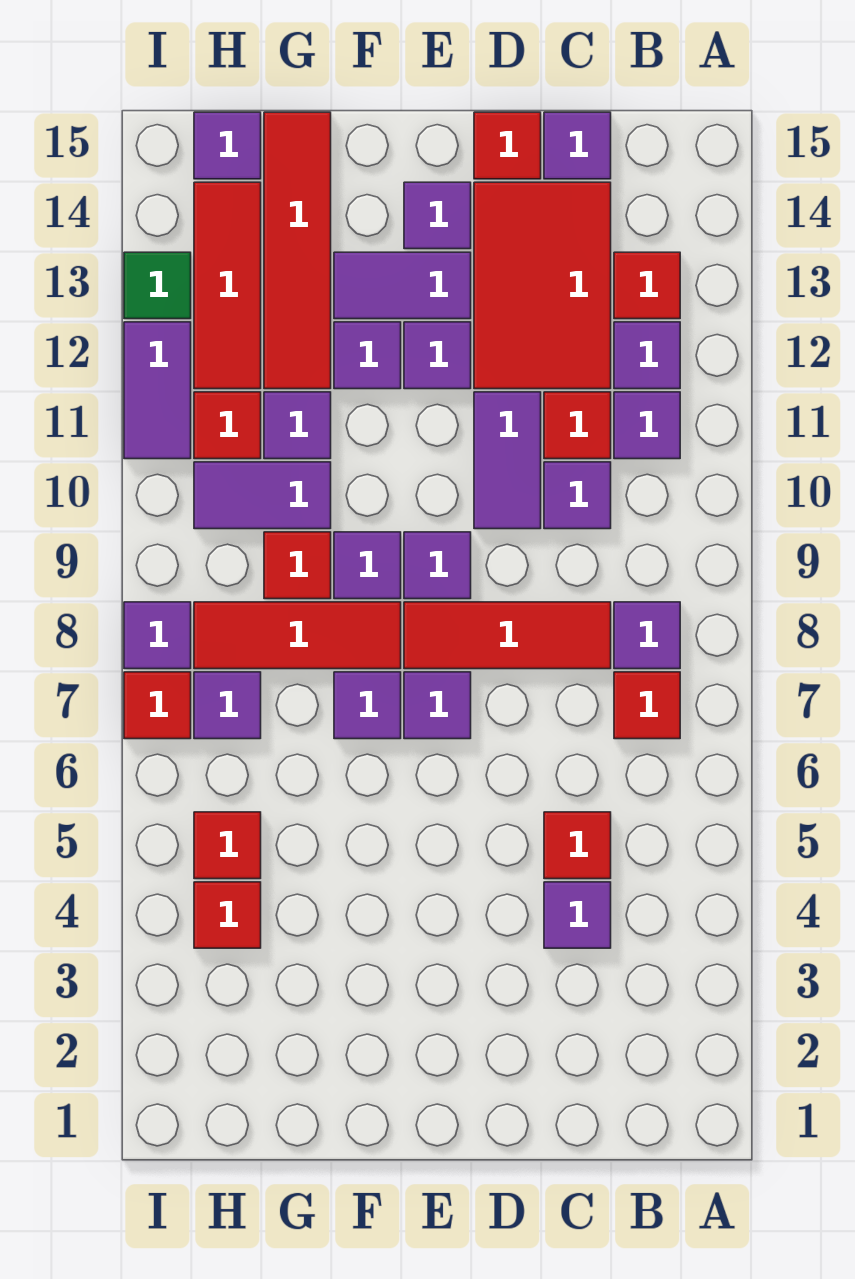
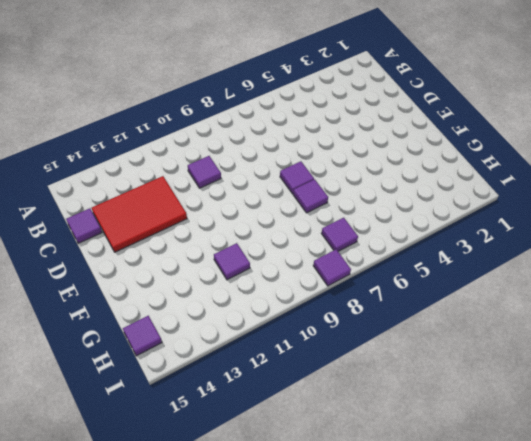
none -> red tile B7 level 1
none -> purple tile B8 level 1
none -> purple tile B11 level 1
none -> purple tile B12 level 1

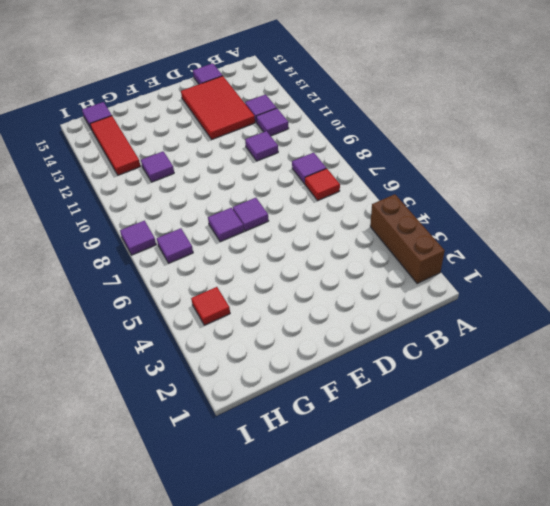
brown brick A2:A4 level 1 -> none
none -> red tile B13 level 1
none -> purple tile C4 level 1
none -> red tile C5 level 1
none -> red tile C8:E8 level 1

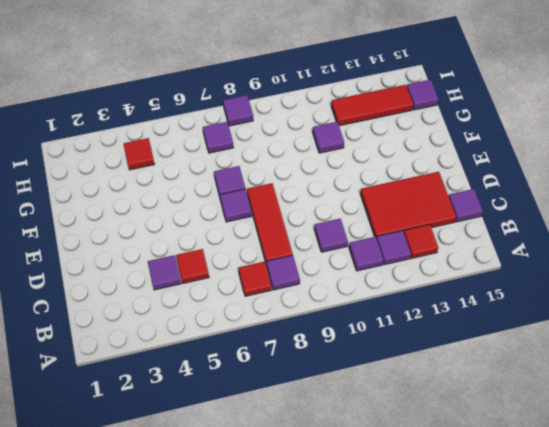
none -> red tile C11 level 1
none -> purple tile D10:D11 level 1
none -> red tile D15 level 1
none -> purple tile E9 level 1

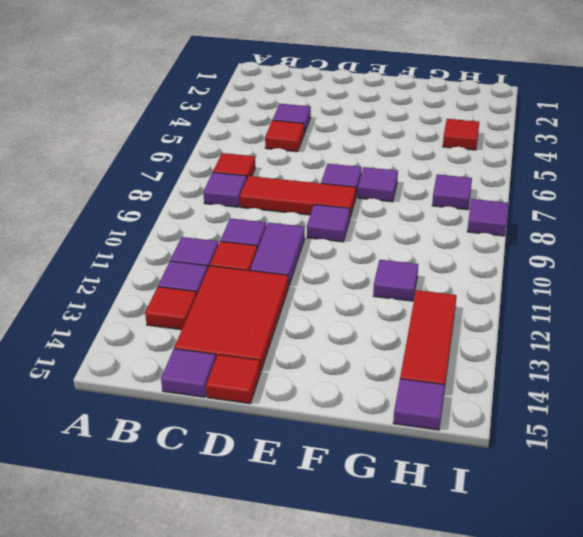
none -> purple tile E12 level 1
none -> purple tile E13:F13 level 1
none -> purple tile E14 level 1
none -> red tile F8:H8 level 1

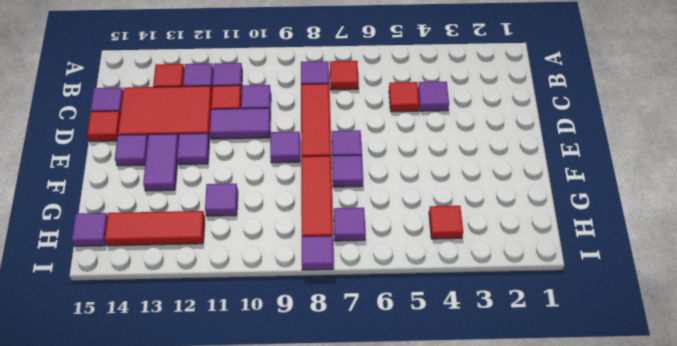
none -> purple tile F9 level 1
none -> purple tile F12 level 1
none -> red tile G9 level 1
none -> purple tile G10:H10 level 1

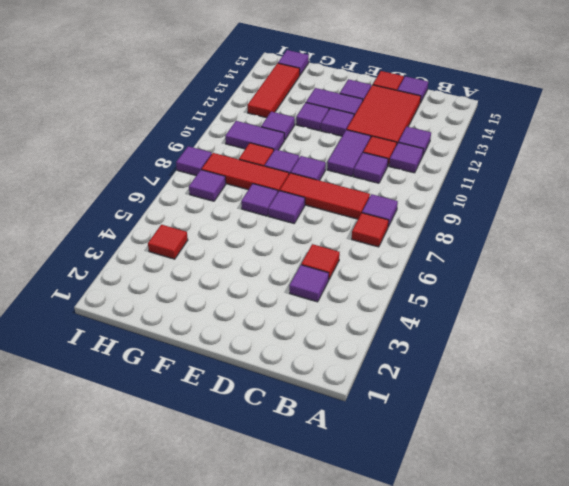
none -> red tile B13 level 1
none -> red tile G12:G15 level 1
none -> red tile H5 level 1
none -> red tile H11 level 1

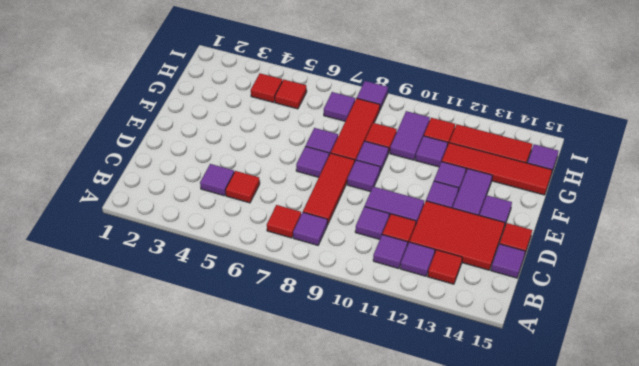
none -> red tile I7 level 1
none -> purple tile I11:I12 level 1
none -> green tile I13 level 1

